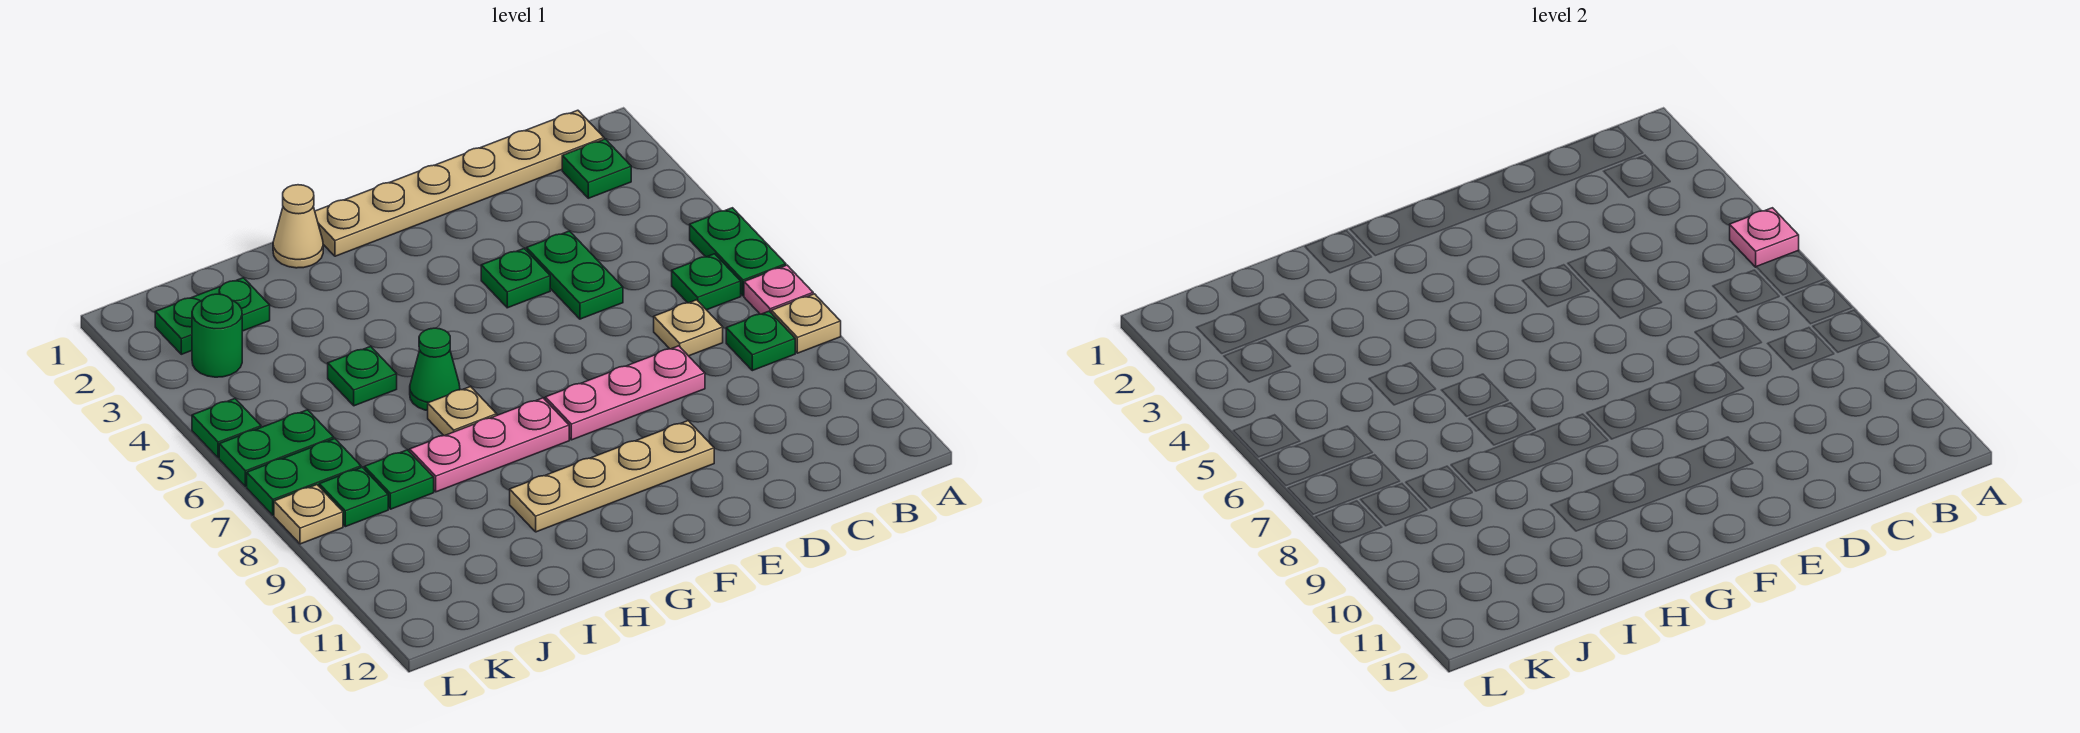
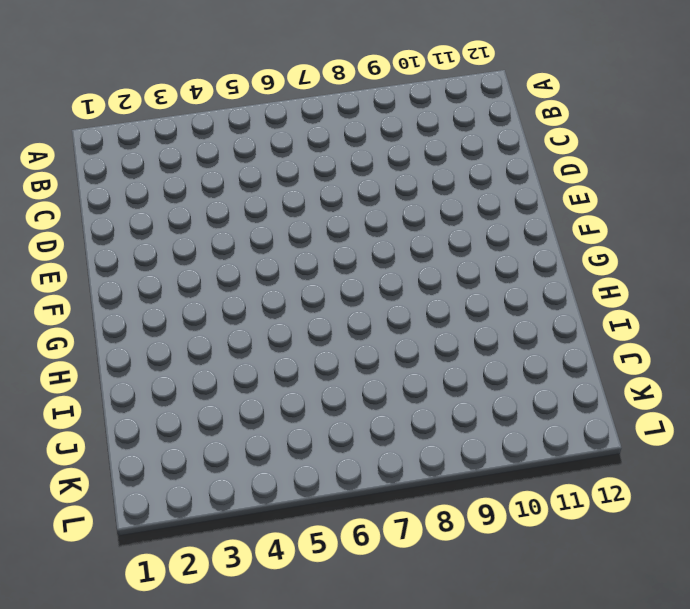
none -> green plate A5:A6 level 1
none -> pink plate A7 level 1
none -> tan plate A8 level 1

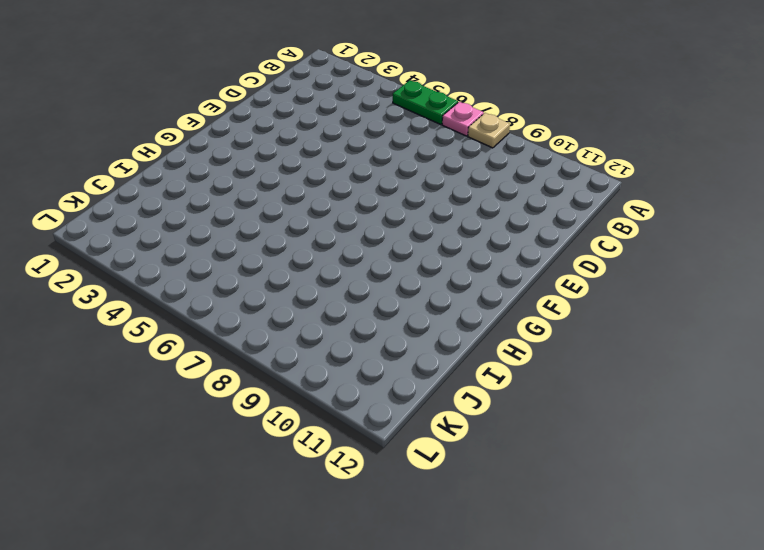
none -> tan plate B1:G1 level 1
none -> green plate B2 level 1
none -> green plate B6 level 1

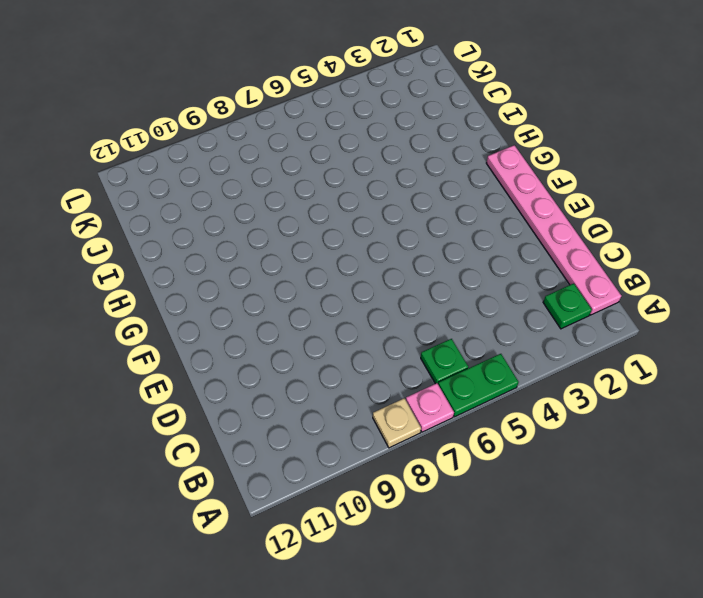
pink plate B1:G1 level 1 -> tan plate B1:G1 level 1
none -> green plate B8 level 1
none -> tan plate C7 level 1
none -> green plate D4:D5 level 1

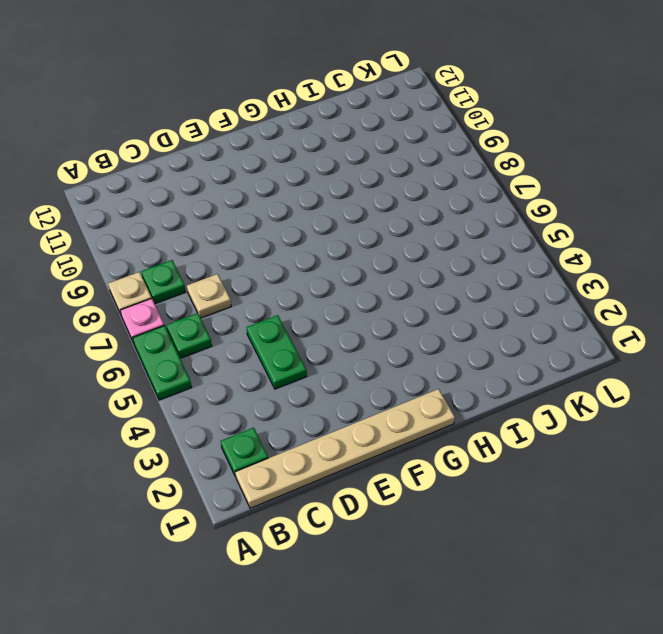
none -> pink plate D8:F8 level 1
none -> green plate E4 level 1
none -> tan plate E10:H10 level 1

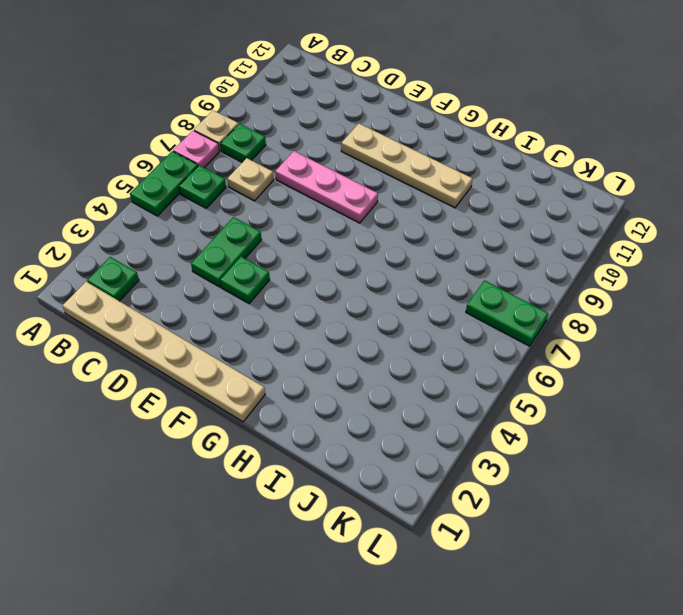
none -> pink plate G8:I8 level 1
none -> tan cone H1 level 1
none -> green cone H6 level 1

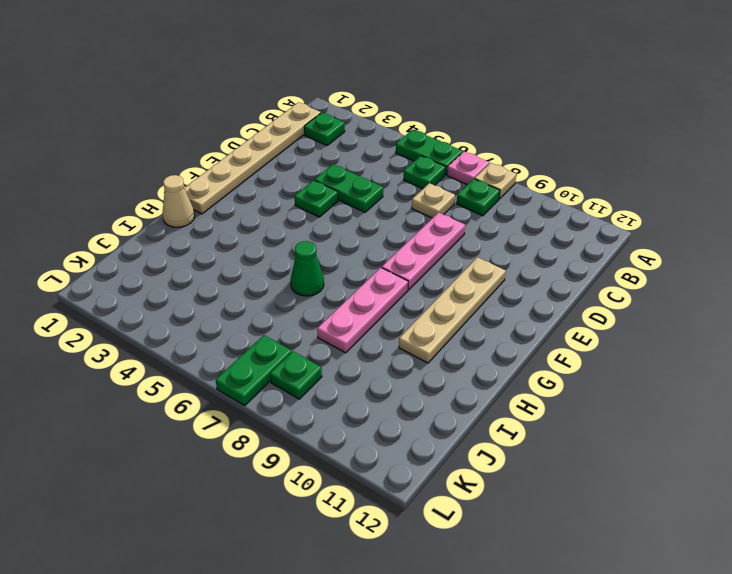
none -> tan plate H7 level 1
none -> green plate I5 level 1
none -> green plate J2:K2 level 1

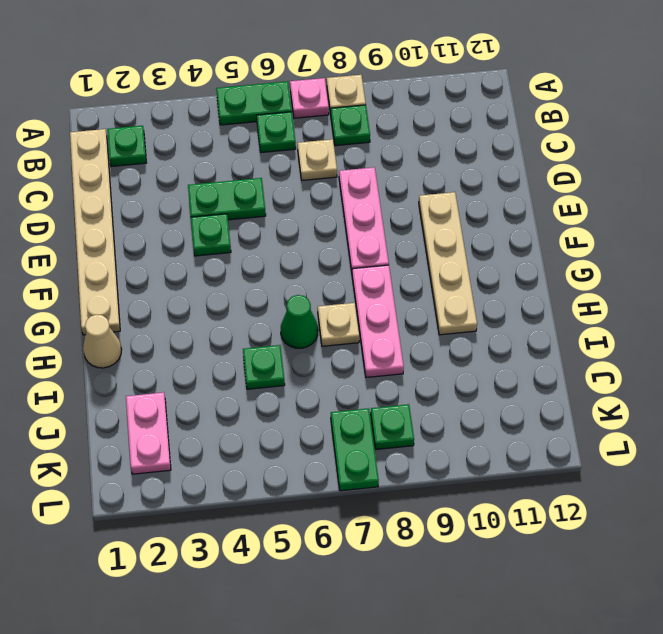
pink plate J2:K2 level 1 -> green plate J2:K2 level 1
none -> green plate J8 level 1
none -> green round brick K3 level 1
none -> green plate K6:L6 level 1

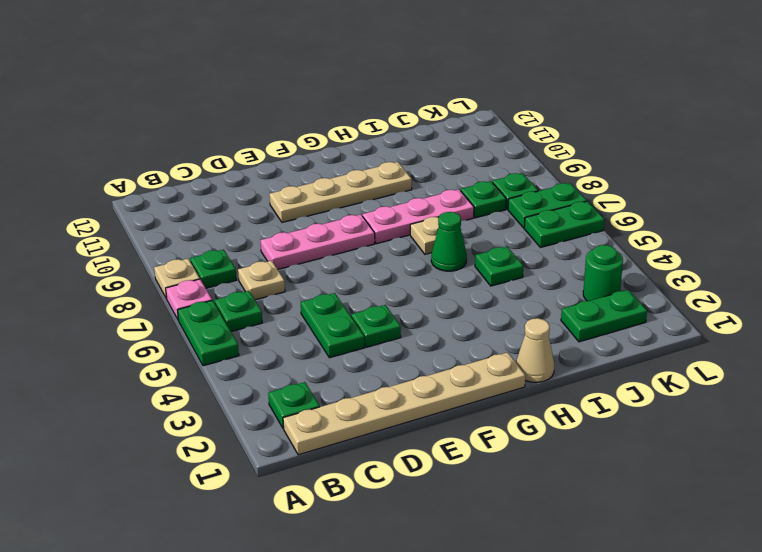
none -> green plate L5 level 1
none -> tan plate L8 level 1
none -> pink plate A5 level 2

